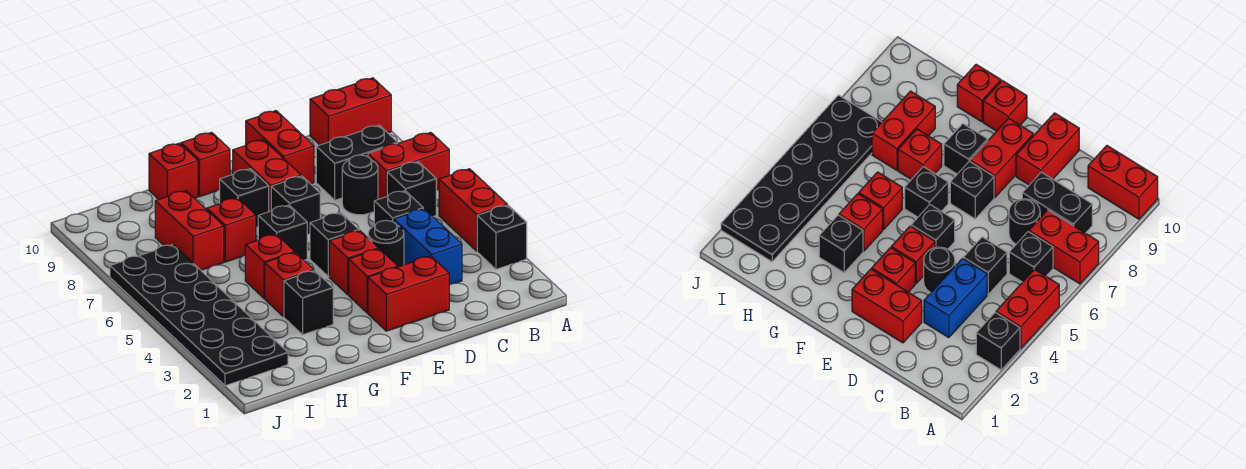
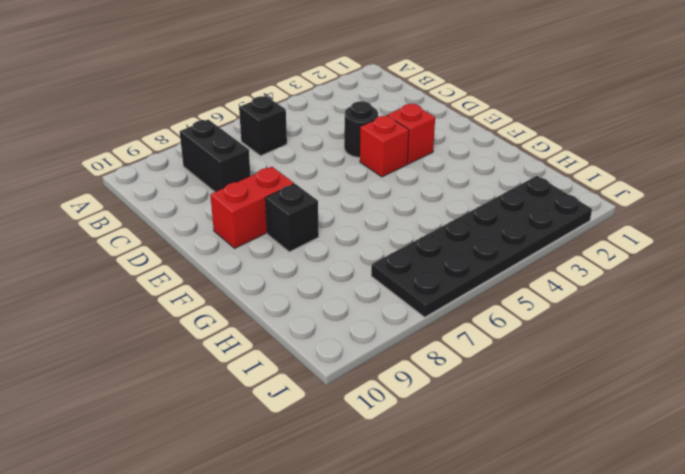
none -> black brick A3 level 1
none -> red brick A4:A5 level 1
none -> red brick A7:B7 level 1

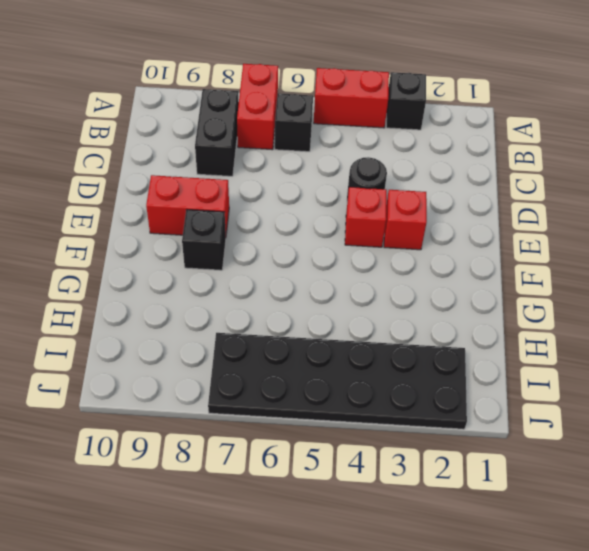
none -> red brick A10:B10 level 1
none -> blue brick C3:C4 level 1
none -> black brick C5 level 1

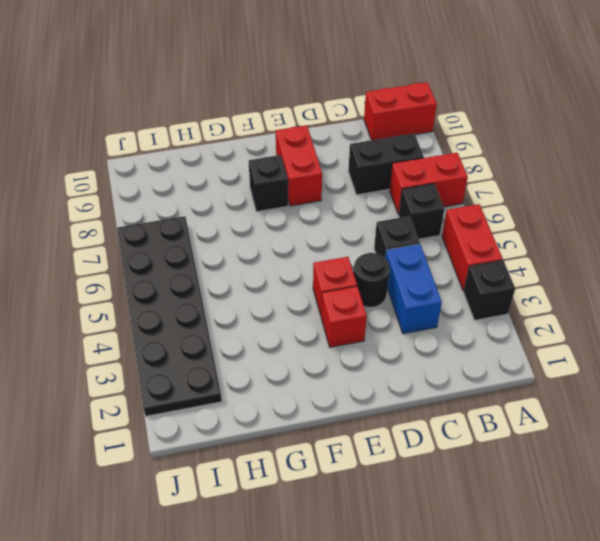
none -> black round brick C7 level 1
none -> red brick D2:E2 level 1
none -> red brick D9:D10 level 1

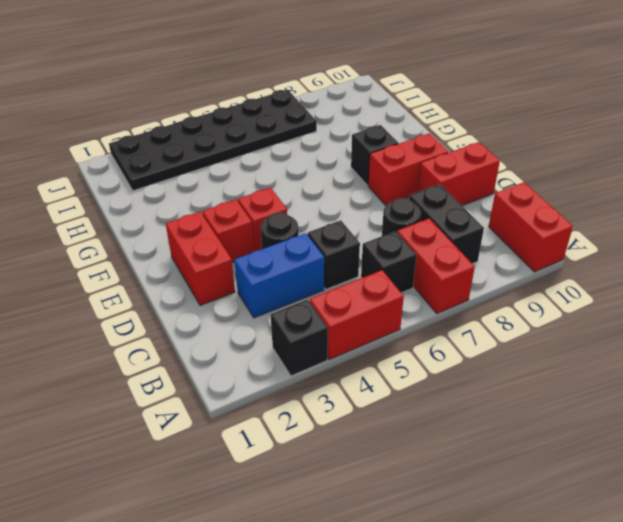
none -> black brick E5 level 1
none -> black brick E7 level 1
none -> black brick F6 level 1

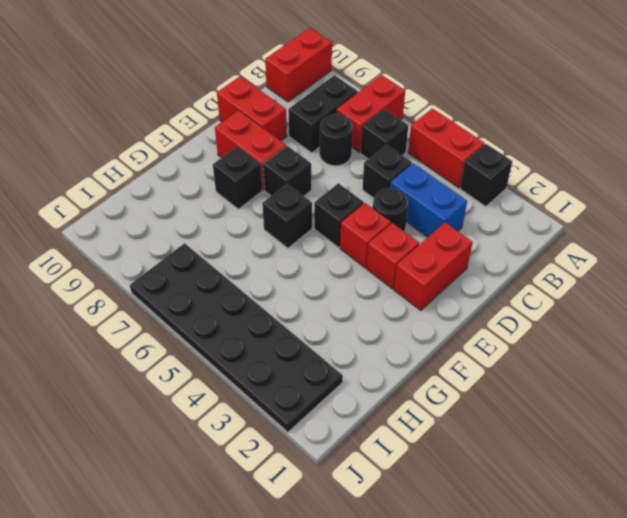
none -> red brick F10 level 1
none -> black brick G3 level 1
none -> red brick G4 level 1

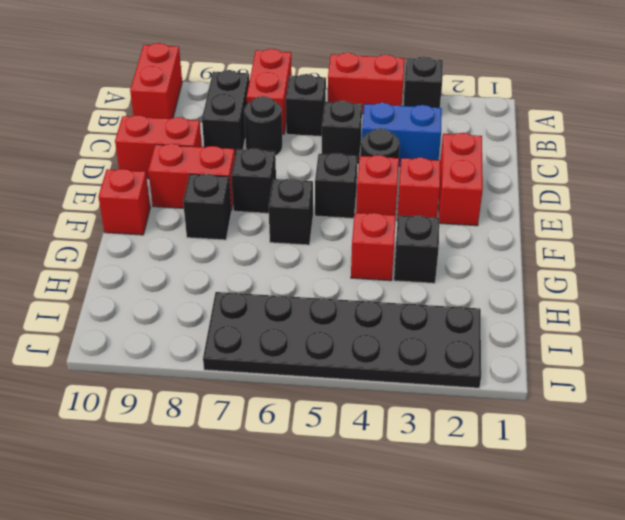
none -> red brick G5 level 1
none -> red brick G7 level 1
none -> red brick G10 level 1

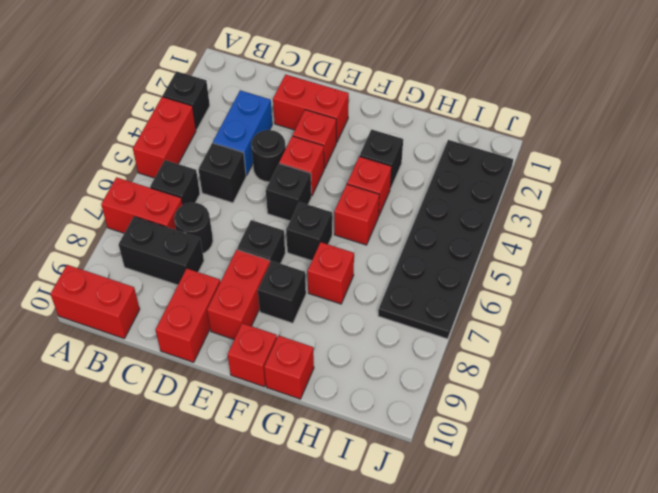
none -> red brick H7:H8 level 1

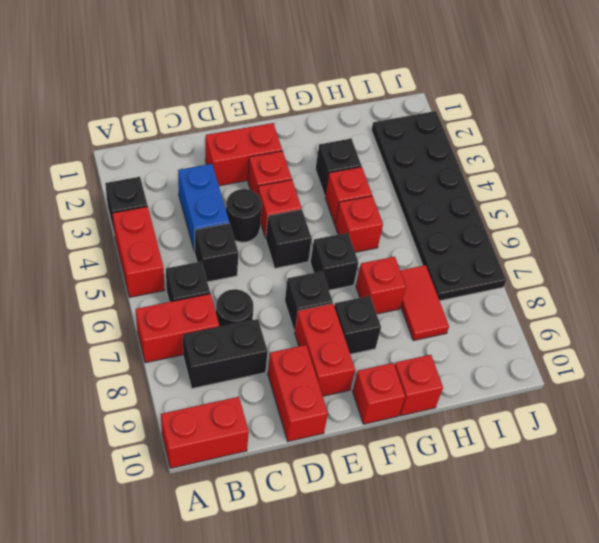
red tile H7:H8 level 1 -> red brick H7:H8 level 1

